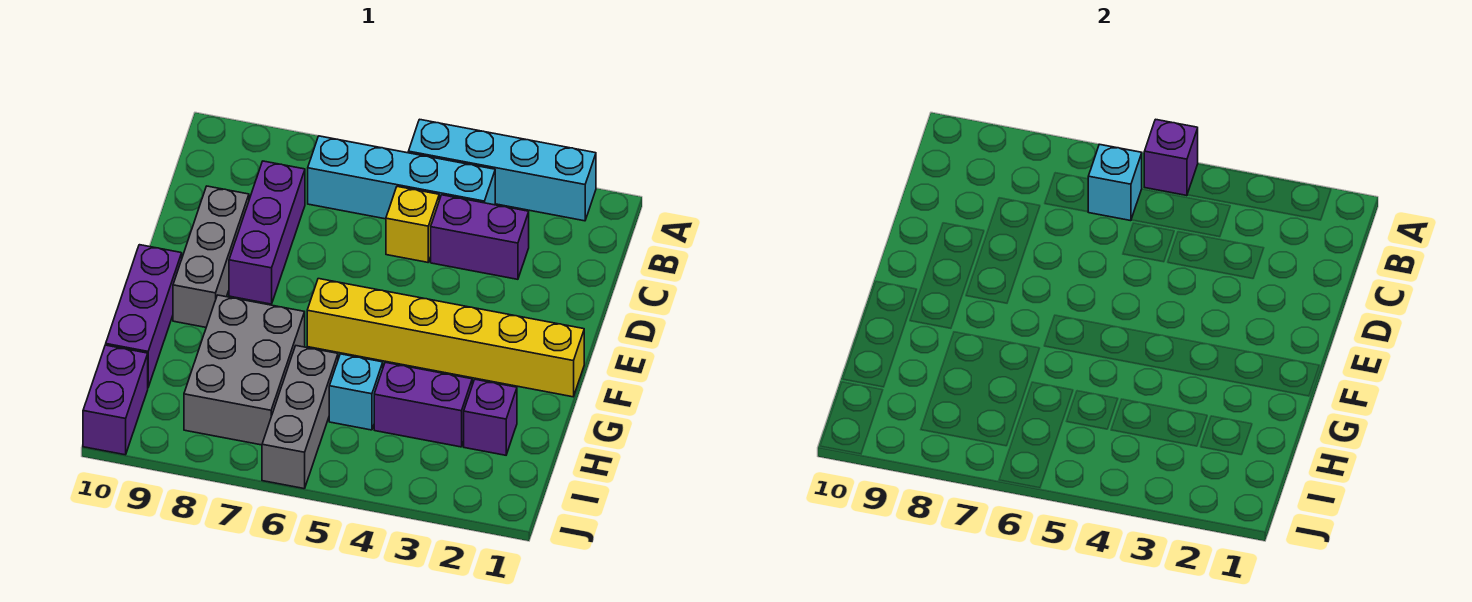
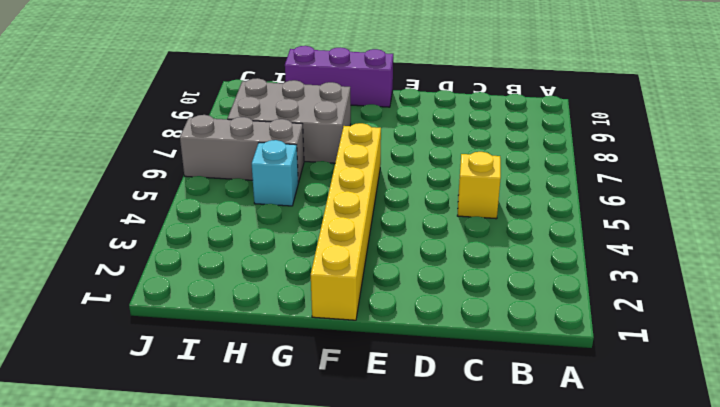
none -> cyan brick A2:A5 level 1
none -> cyan brick B4:B7 level 1
none -> purple brick C3:C4 level 1

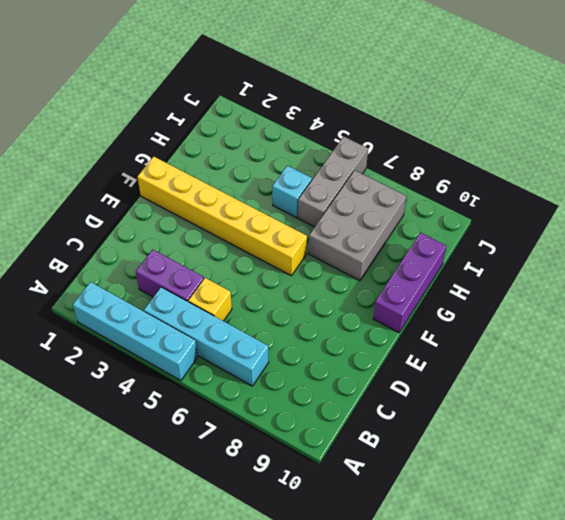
none -> purple brick C8:E8 level 1
none -> grey brick D9:F9 level 1
none -> purple brick H2 level 1

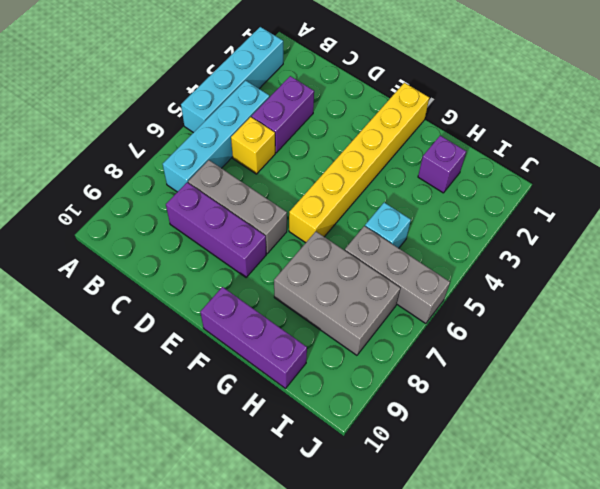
grey brick C7:E7 level 1 -> grey brick D9:F9 level 1
none -> purple brick H3:H4 level 1
none -> purple brick I10:J10 level 1
none -> purple brick A5 level 2

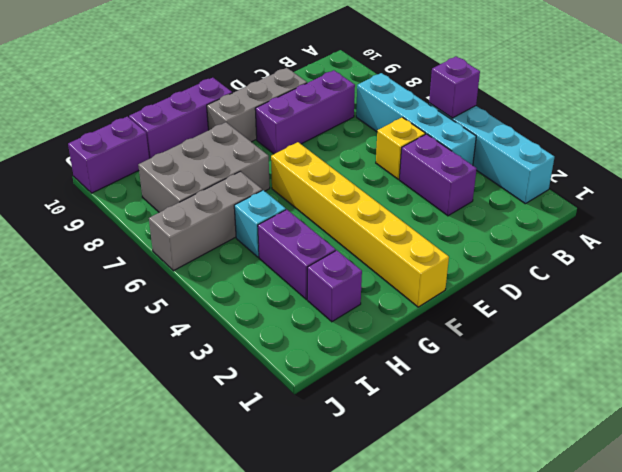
none -> cyan brick B6 level 2

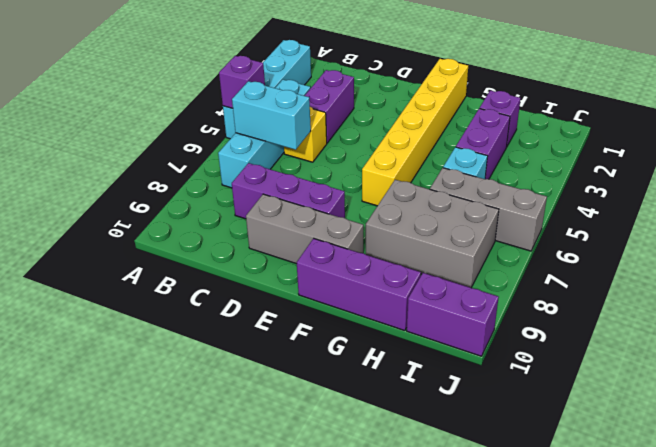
cyan brick B6:C6 level 2 -> cyan brick B6 level 2

